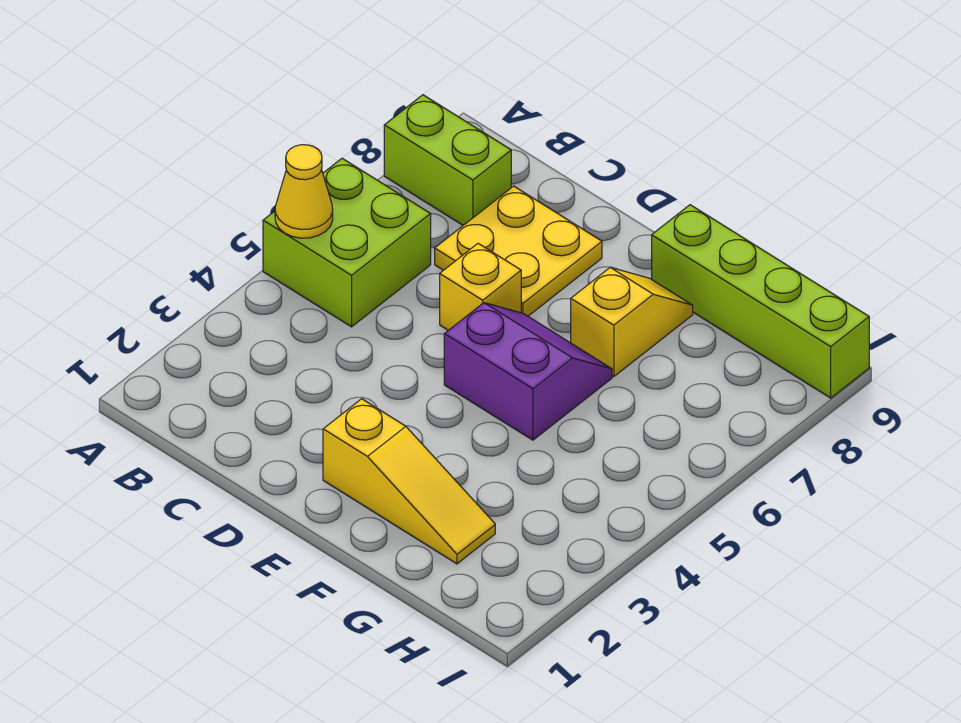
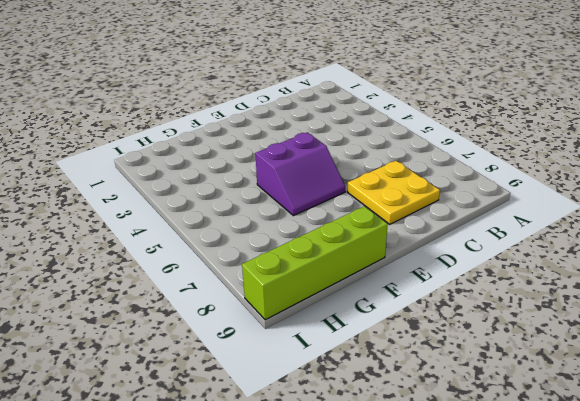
none -> lime brick A5:B6 level 1
none -> lime brick A8:B8 level 1

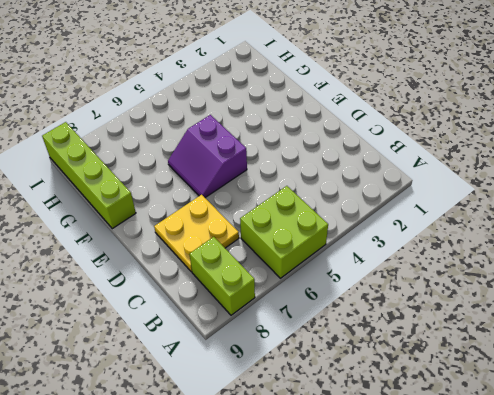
none -> yellow brick D6 level 1
none -> yellow slope E2:G2 level 1 top E

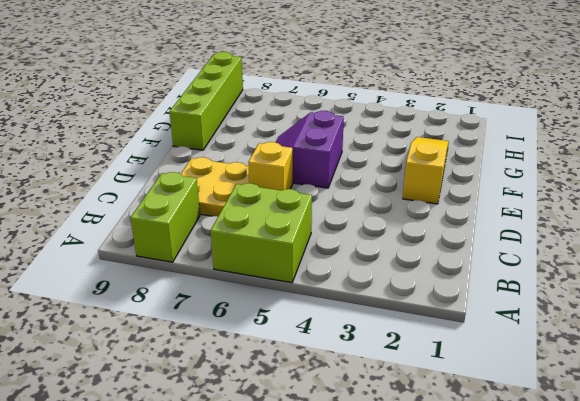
none -> yellow slope F7:F8 level 1 top 7
none -> yellow cone A5 level 2

